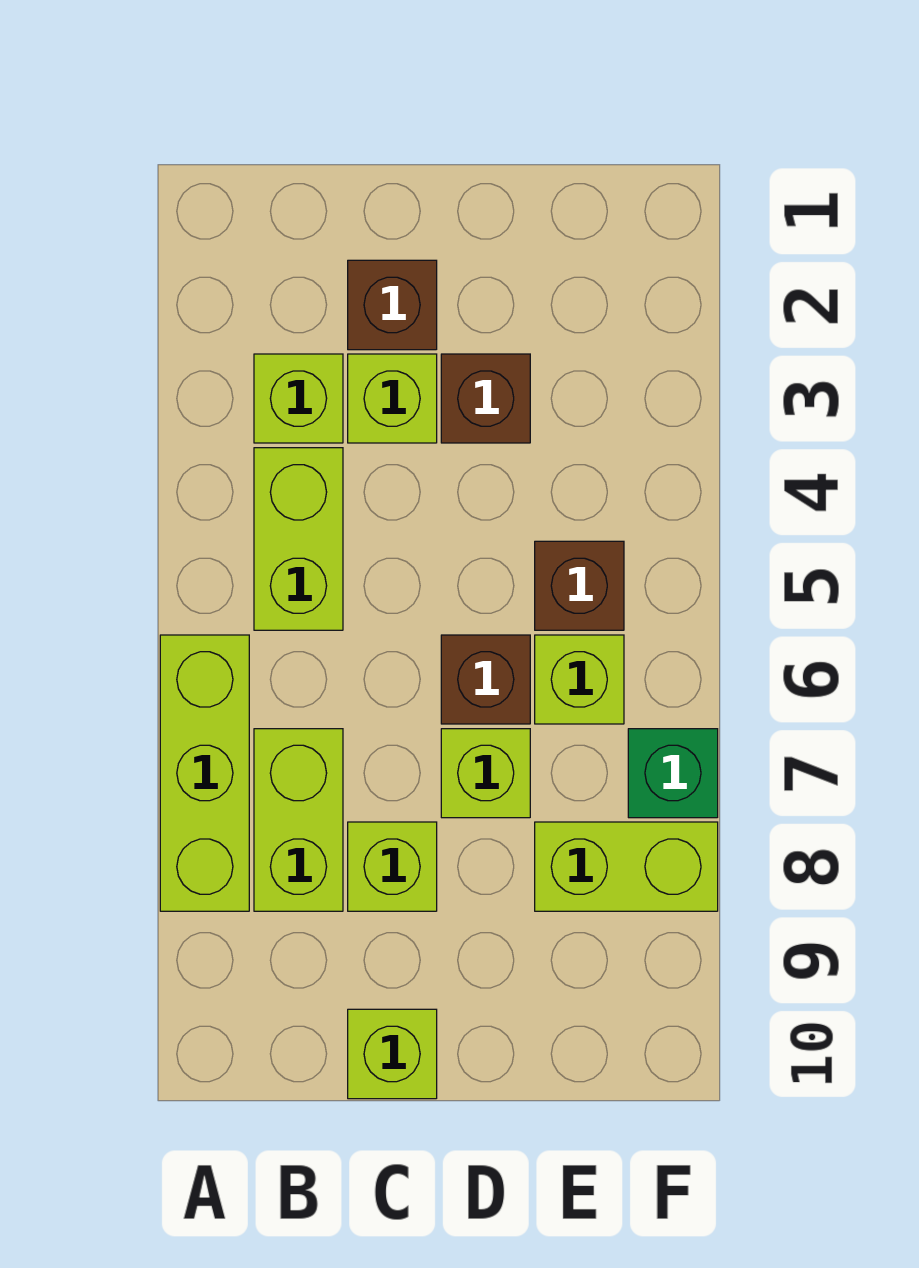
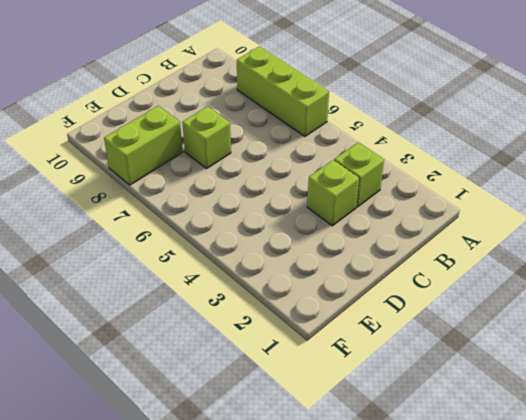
none -> lime brick B4:B5 level 1
none -> lime brick B7:B8 level 1
none -> brown brick C2 level 1

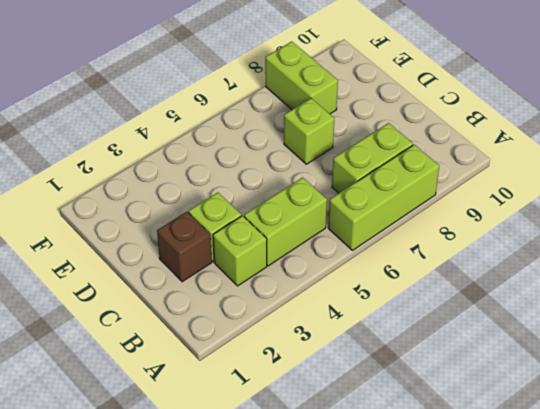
none -> lime brick C8 level 1
none -> lime brick C10 level 1
none -> brown brick D3 level 1

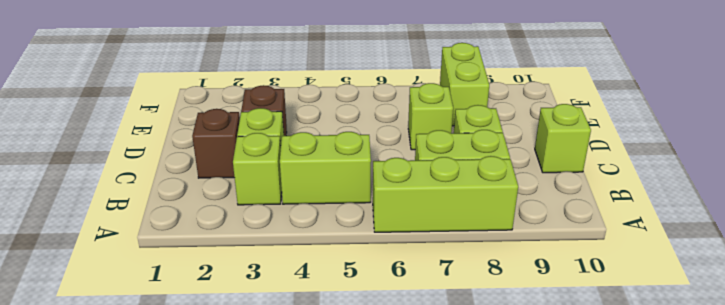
none -> brown brick D6 level 1
none -> brown brick E5 level 1
none -> lime brick E6 level 1

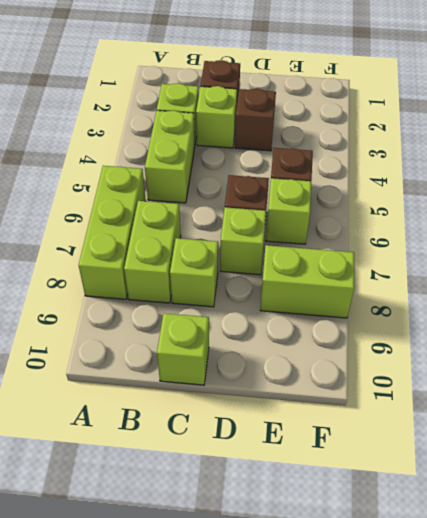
none -> green brick F7 level 1

